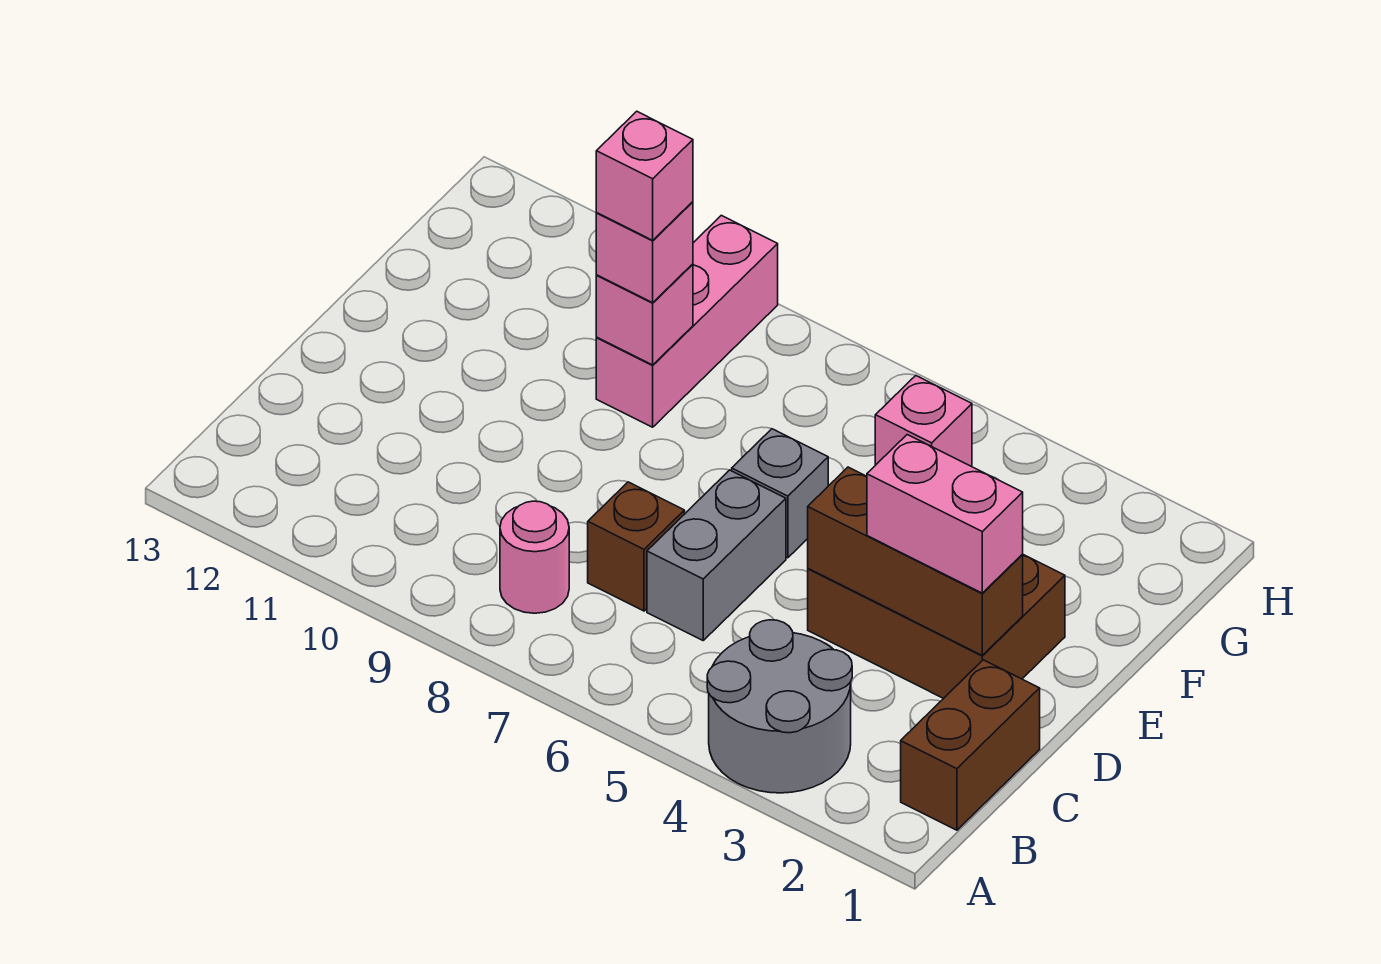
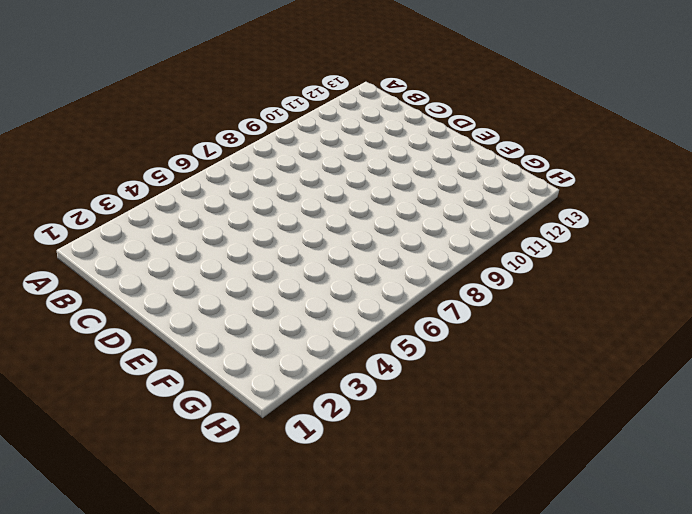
none -> grey round brick A3:B4 level 1
none -> brown brick B1:C1 level 1
none -> pink round brick B8 level 1

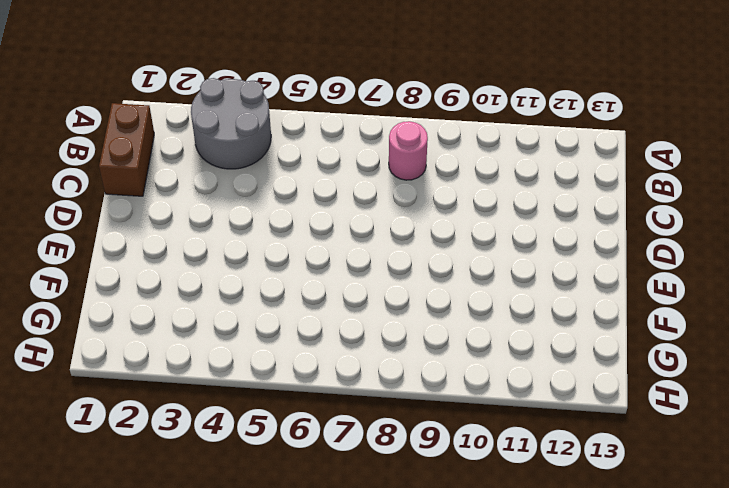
none -> grey brick C6:D6 level 1
none -> brown brick C7 level 1
none -> brown brick D2:E4 level 1

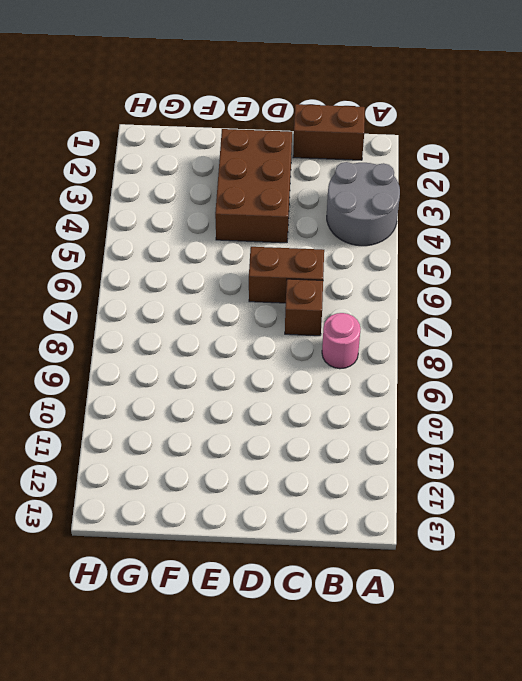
brown brick C6:D6 level 1 -> grey brick C6:D6 level 1
none -> grey brick E6 level 1
none -> pink brick F9:H9 level 1
none -> pink brick G5 level 1

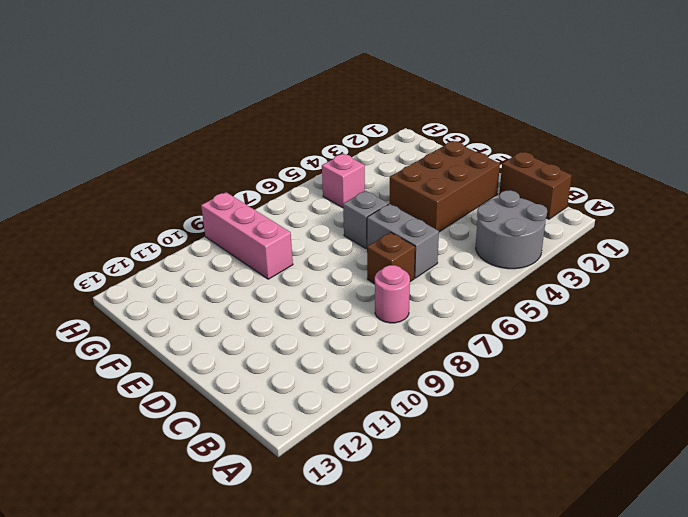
none -> brown brick D2:D4 level 2
none -> pink brick F9 level 2
none -> pink brick D2:D3 level 3

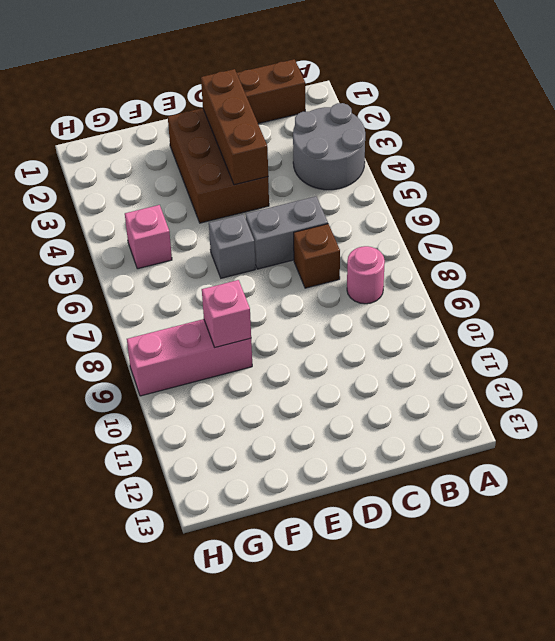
none -> pink brick D2:D3 level 3
none -> pink brick F9 level 3
none -> pink brick F9 level 4

